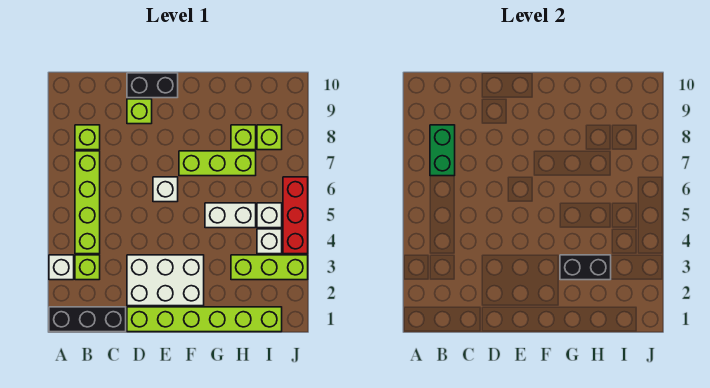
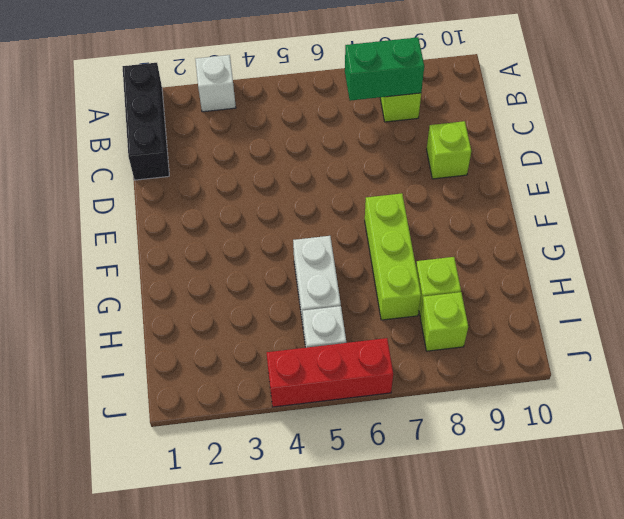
none -> lime brick B3 level 1
none -> lime brick B4:B7 level 1
none -> lime brick D1:I1 level 1

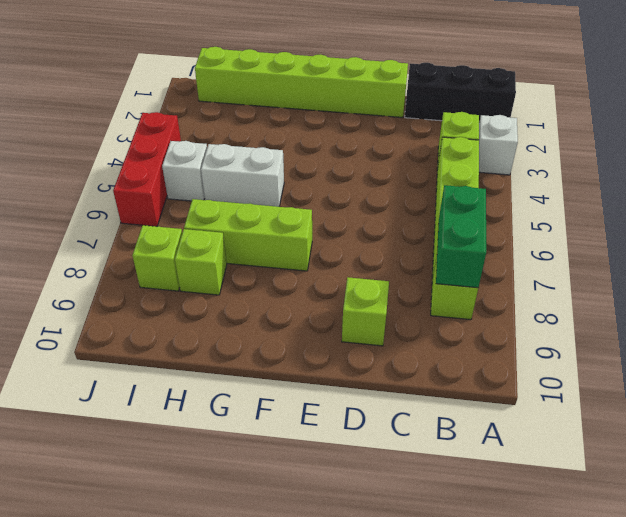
none -> white brick D2:F3 level 1
none -> black brick D10:E10 level 1
none -> white brick E6 level 1

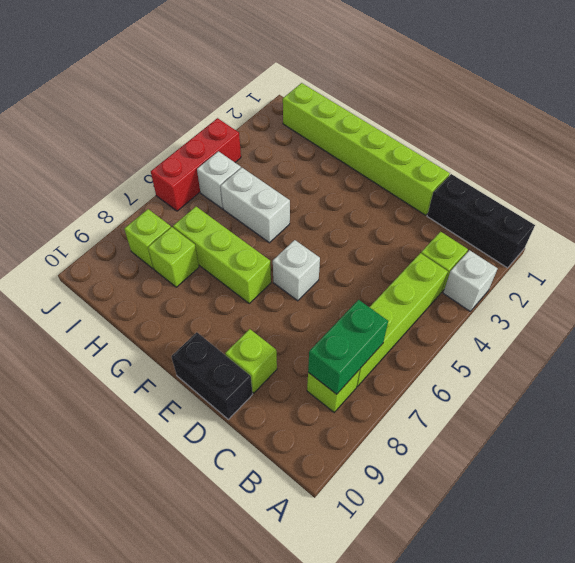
none -> white brick D2:F3 level 1
none -> lime brick H3:J3 level 1
none -> white brick I4 level 1

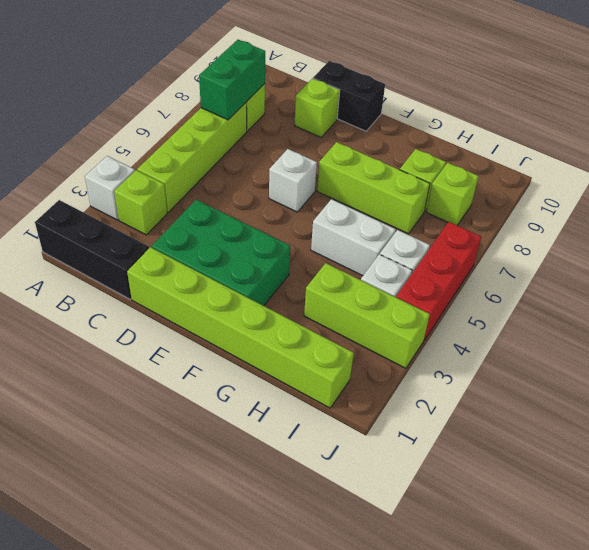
green brick D2:F3 level 1 -> white brick D2:F3 level 1
none -> black brick G3:H3 level 2

